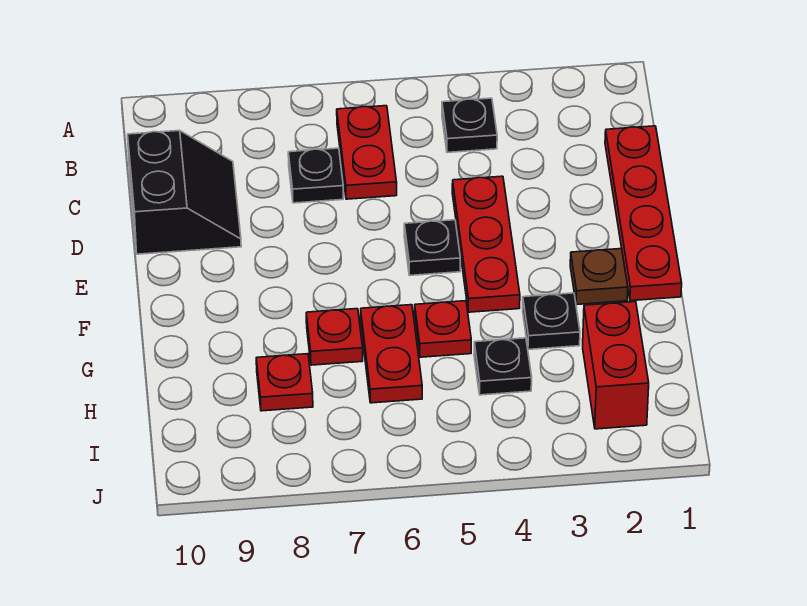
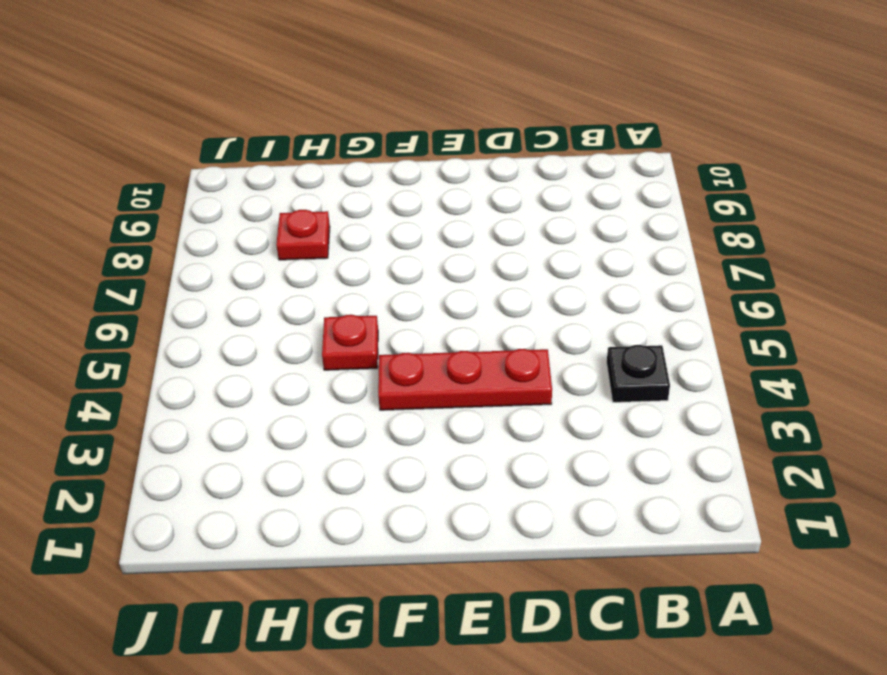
none -> red plate B6:C6 level 1
none -> red plate C1:F1 level 1
none -> black plate C7 level 1

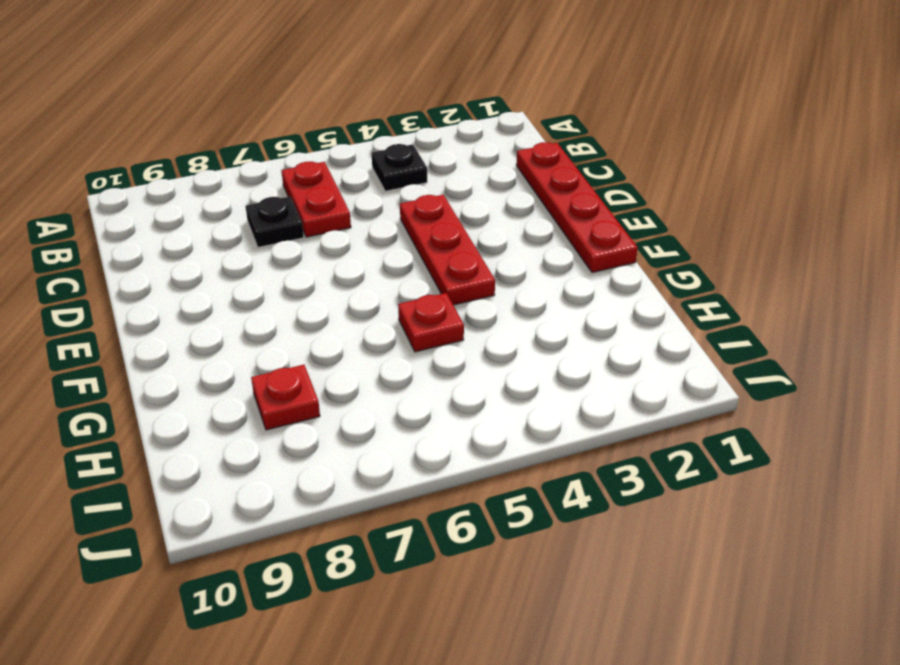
none -> black slope C9:D10 level 1 top 10
none -> black plate E5 level 1
none -> brown plate F2 level 1

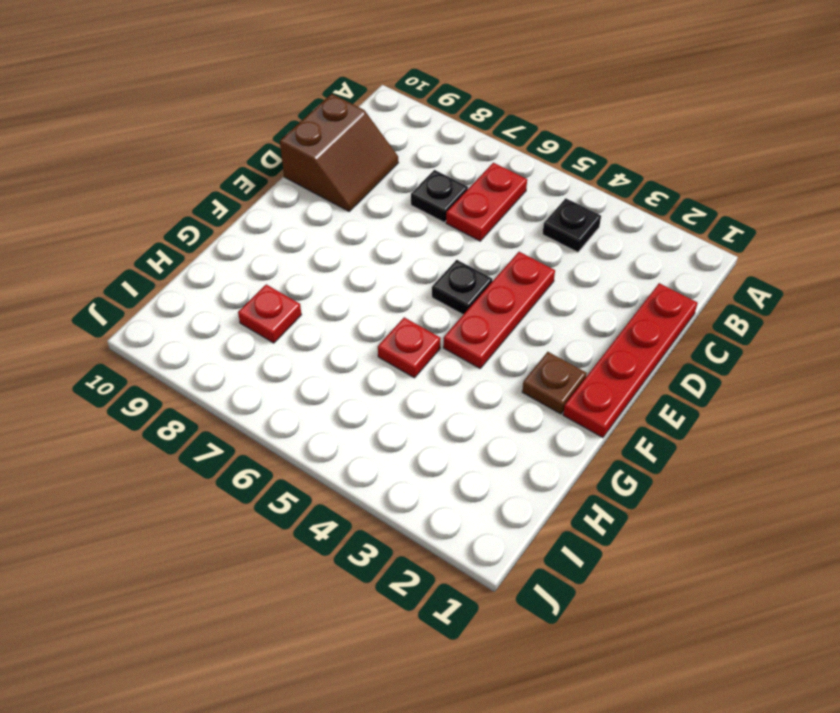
brown slope C9:D10 level 1 top 10 -> black slope C9:D10 level 1 top 10
none -> black plate G3 level 1
none -> red plate G6:H6 level 1
none -> red plate G7 level 1

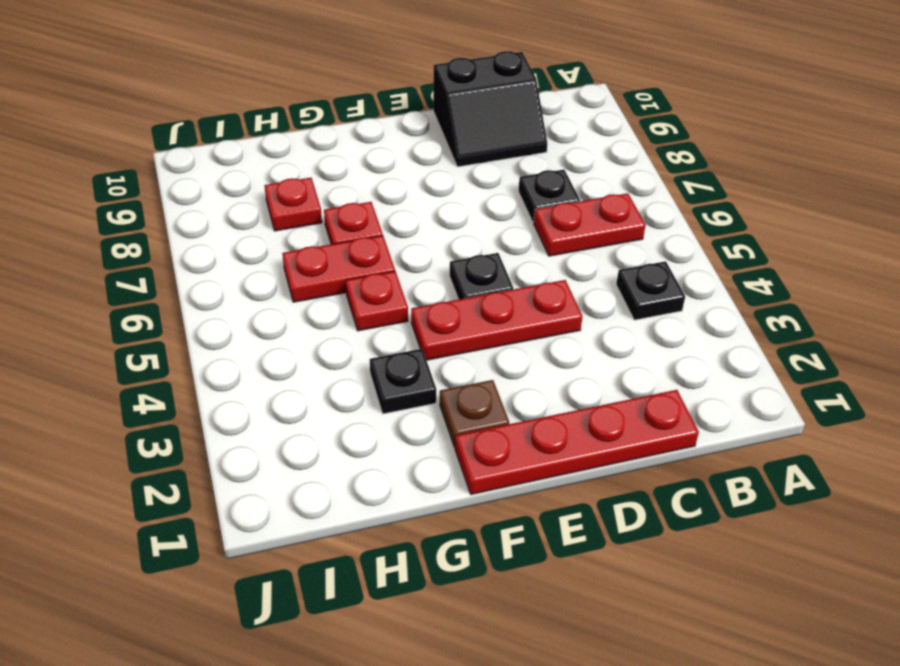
none -> red brick H2:I2 level 1
none -> black plate H4 level 1

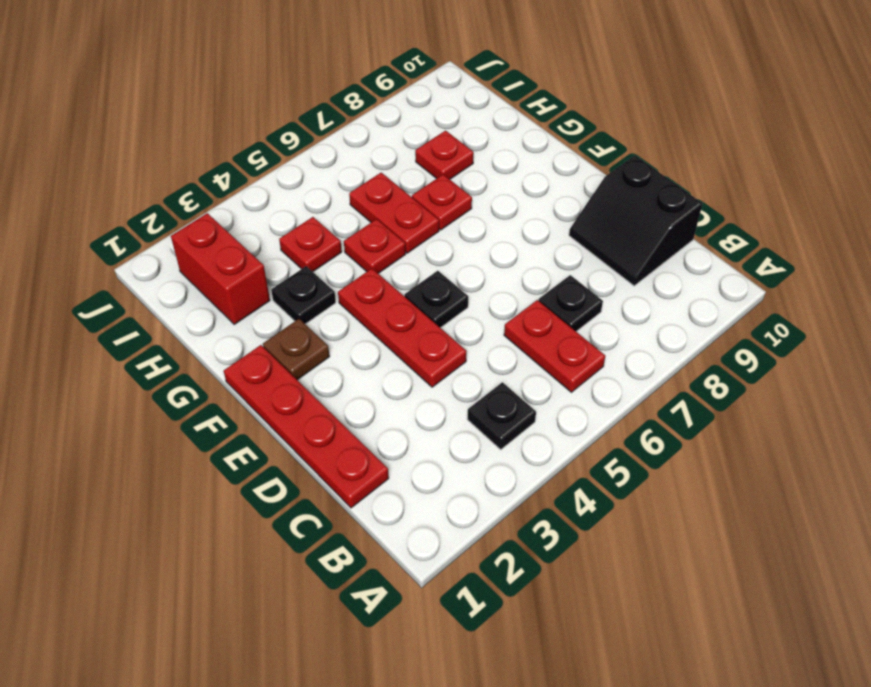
red plate H4 level 1 -> black plate H4 level 1

